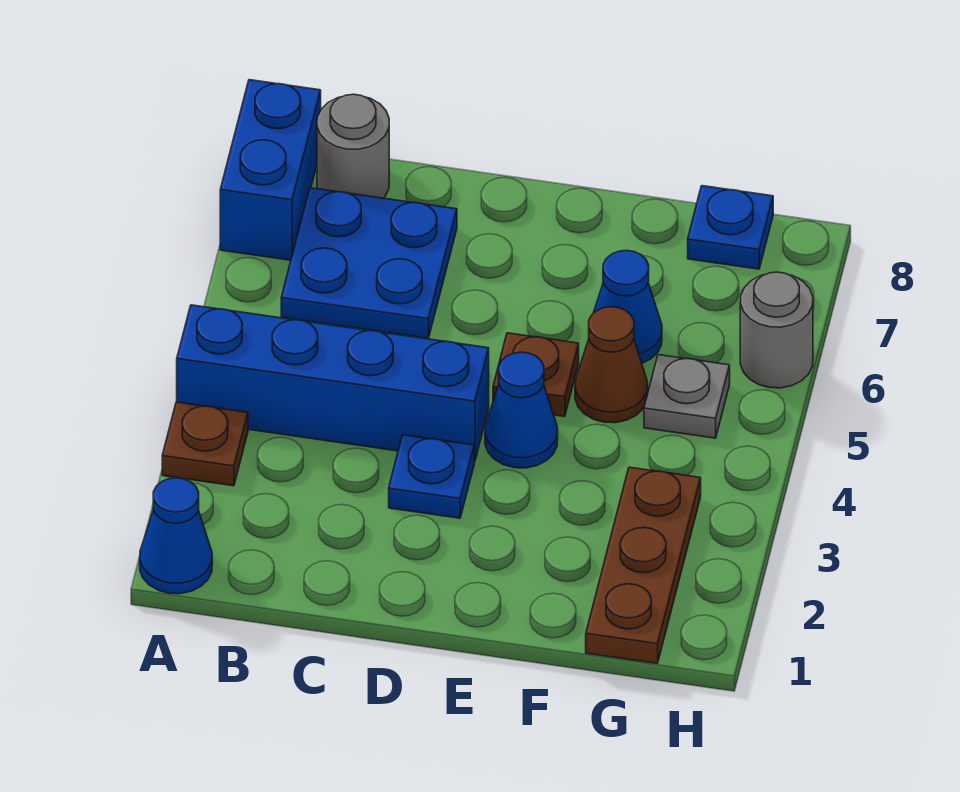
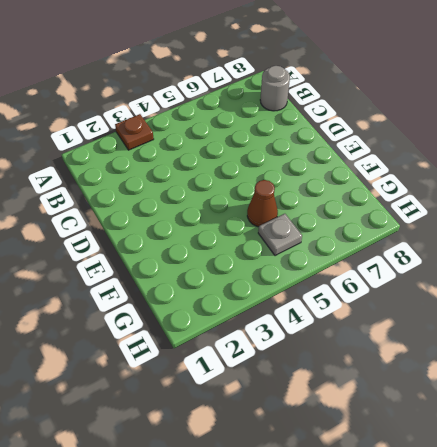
none -> blue cone A1 level 1
none -> blue brick A4:D4 level 1
none -> blue brick A7:A8 level 1

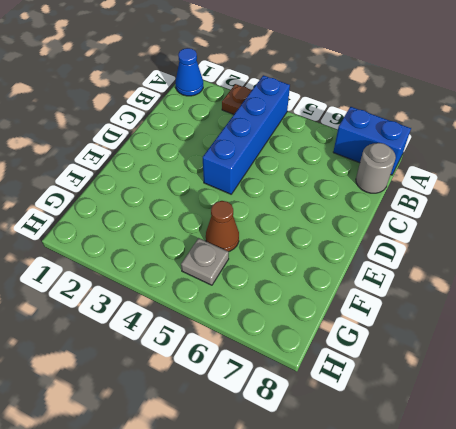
none -> blue plate B6:C7 level 1
none -> blue plate D3 level 1
none -> blue cone E4 level 1

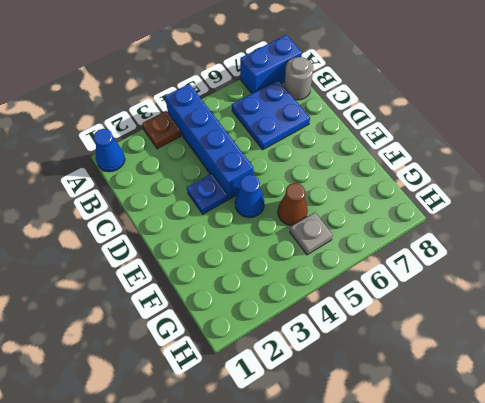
none -> brown plate E5 level 1
none -> blue cone F6 level 1
none -> brown plate G1:G3 level 1

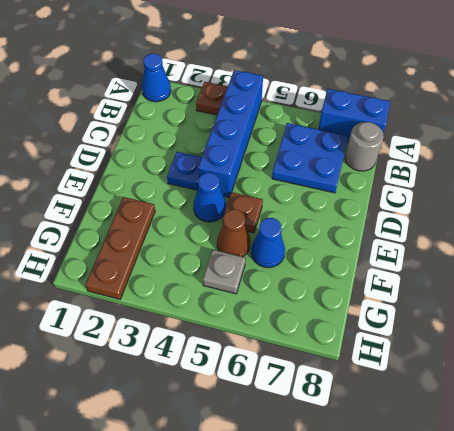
brown plate F2:H2 level 1 -> brown plate G1:G3 level 1
none -> blue plate G8 level 1
none -> grey round brick H6 level 1

